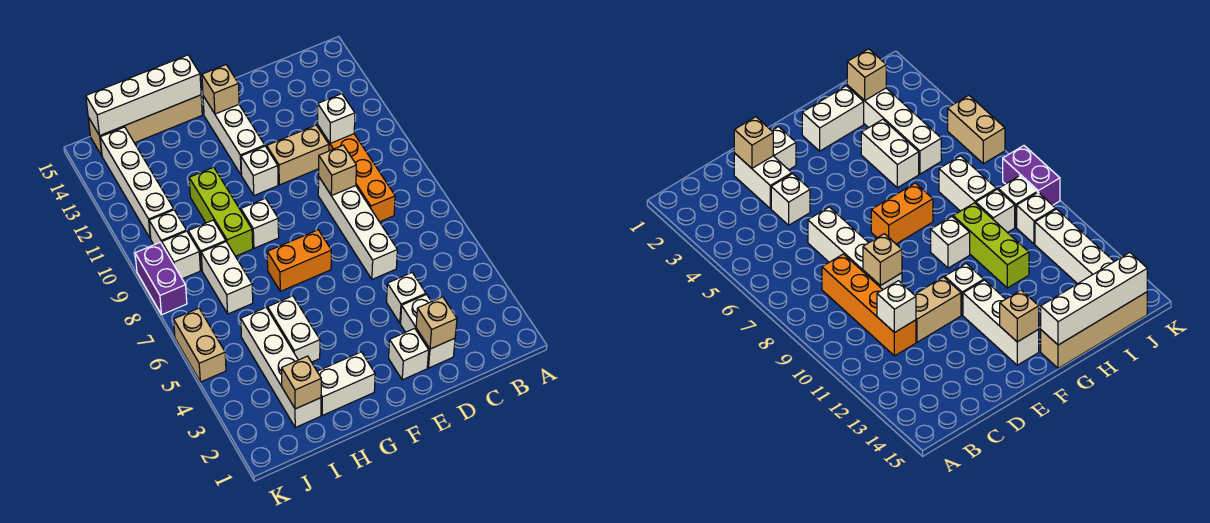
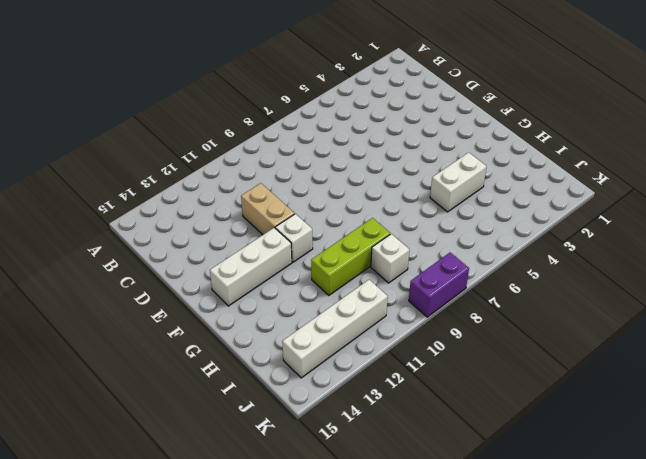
none -> orange brick C8:C11 level 1
none -> white brick D2:D3 level 1
none -> white brick D4 level 1

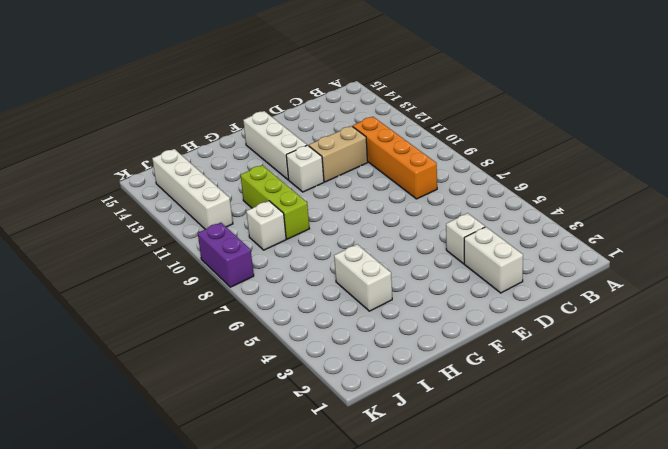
none -> white brick D6:D9 level 1
none -> white brick E2 level 1
none -> orange brick F7:G7 level 1

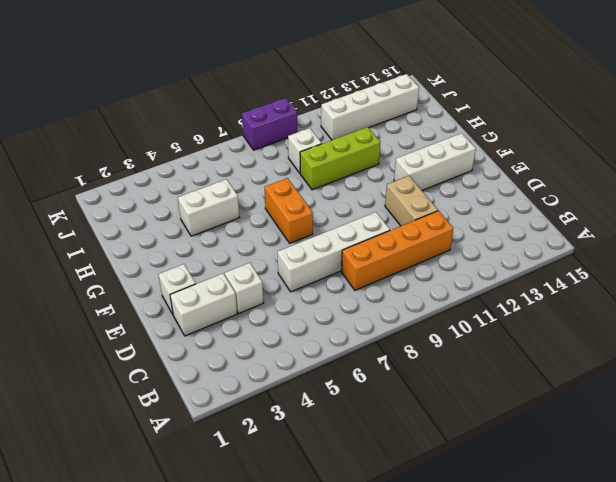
none -> white brick F11 level 1
none -> white brick G2:H2 level 1
none -> white brick G9 level 1

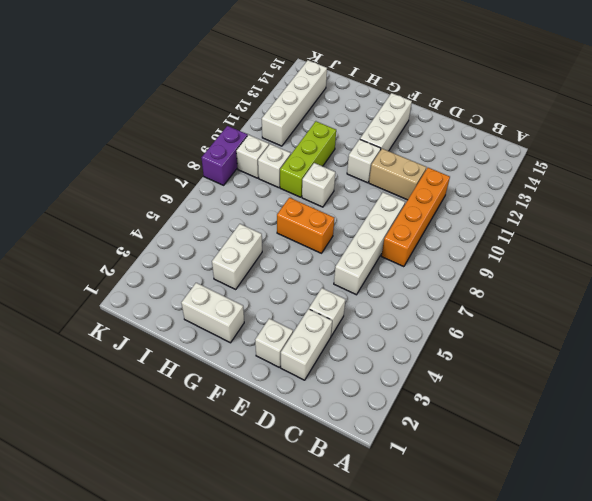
none -> tan brick G15:J15 level 1
none -> white brick I2:I5 level 1
none -> white brick I7:I8 level 1

